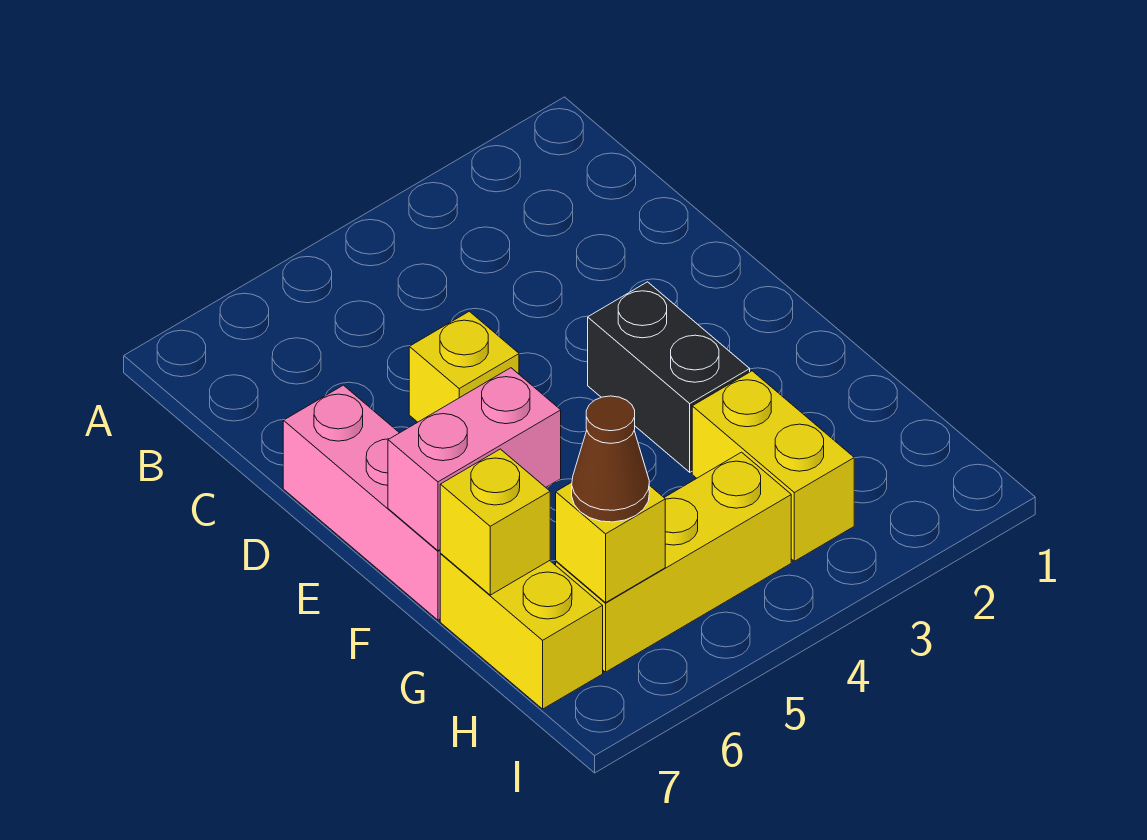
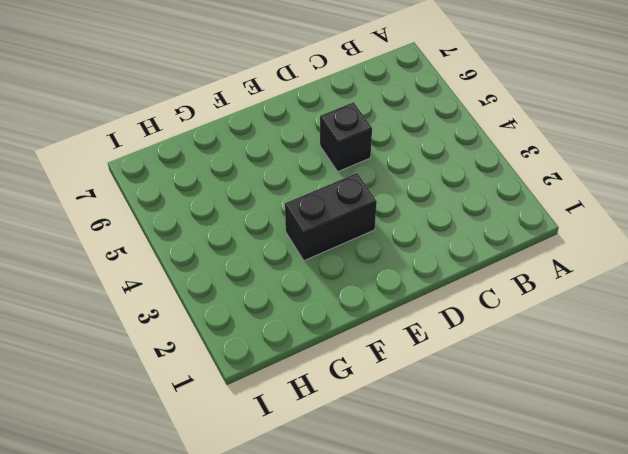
black brick D5 level 1 -> yellow brick D5 level 1
none -> pink brick D7:F7 level 1
none -> yellow brick G3:H3 level 1

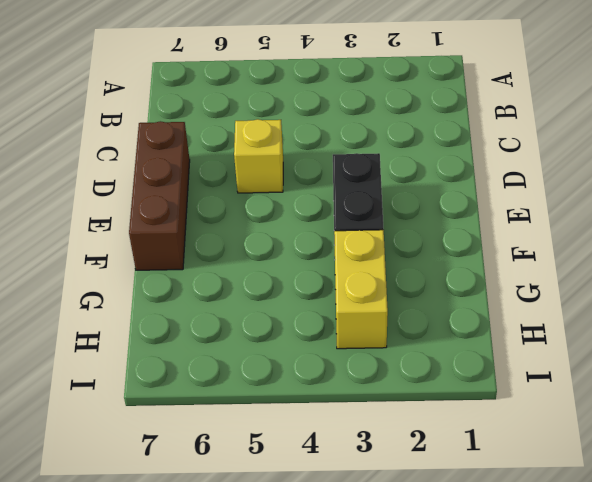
brown brick D7:F7 level 1 -> pink brick D7:F7 level 1
none -> yellow brick G7:H7 level 1
none -> yellow brick H4:H6 level 1

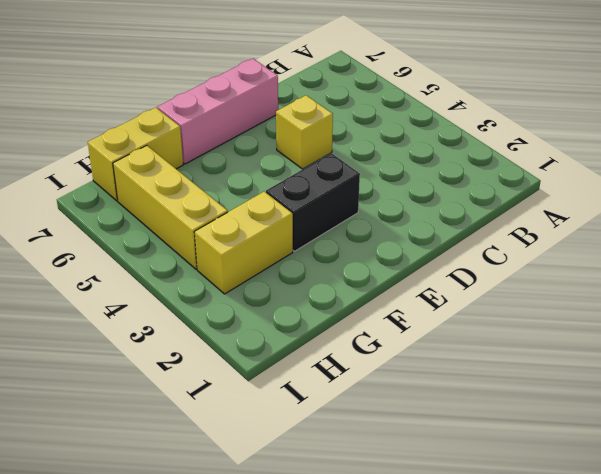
none -> pink brick F6:F7 level 2
none -> yellow brick G7 level 2

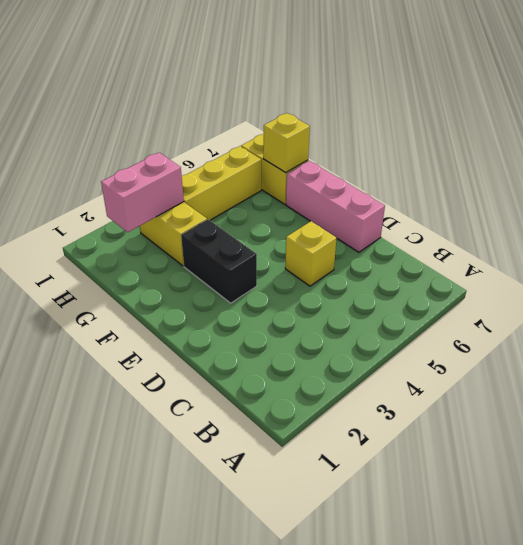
pink brick H2:H3 level 2 -> pink brick F6:F7 level 2
none -> yellow brick H6 level 2
none -> brown cone H6 level 3

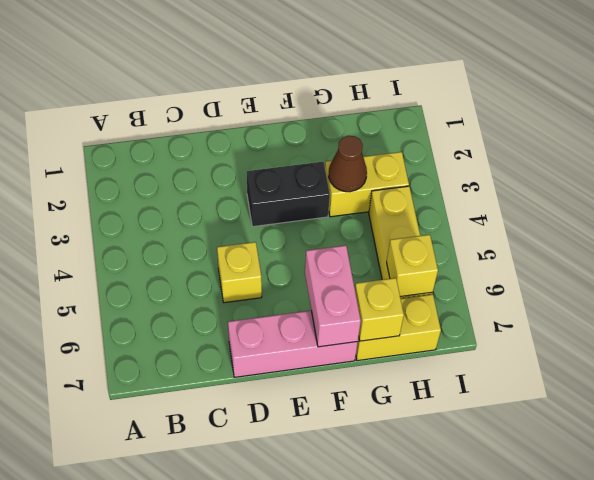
brown cone G3 level 2 -> brown cone H6 level 3

